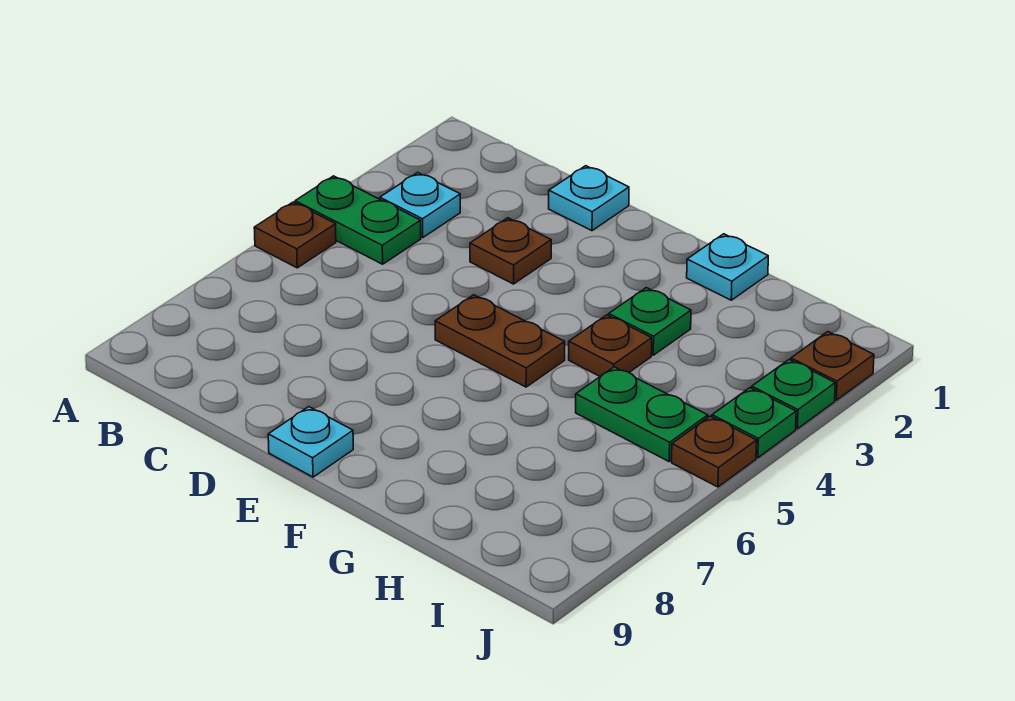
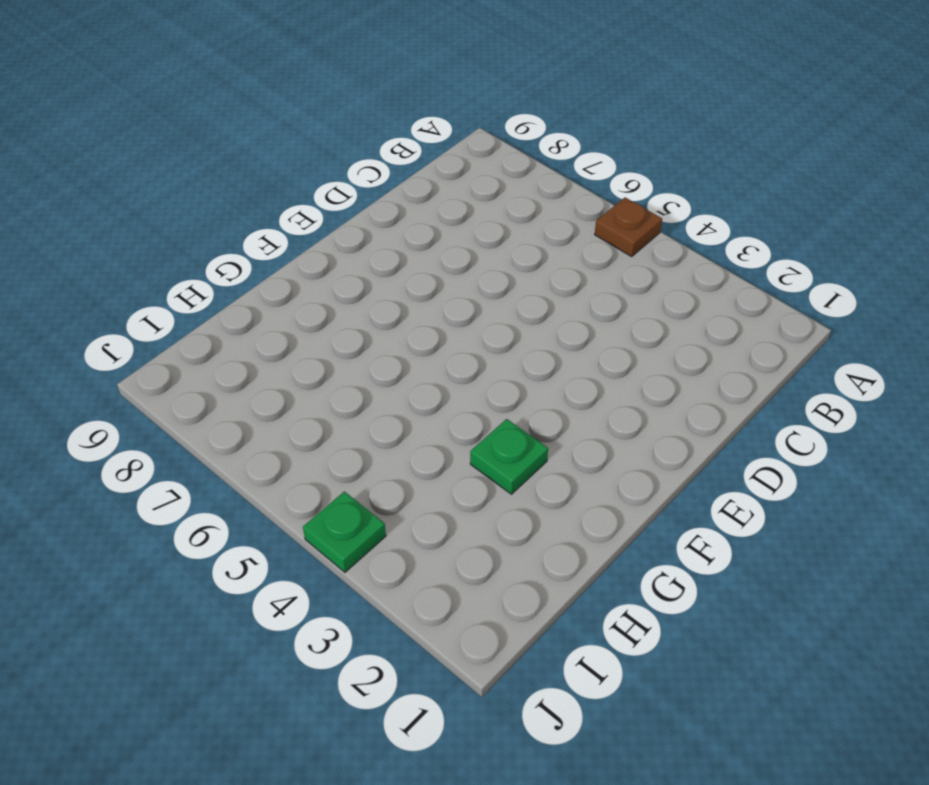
none -> green plate A4:B4 level 1
none -> cyan plate B3 level 1
none -> cyan plate D1 level 1

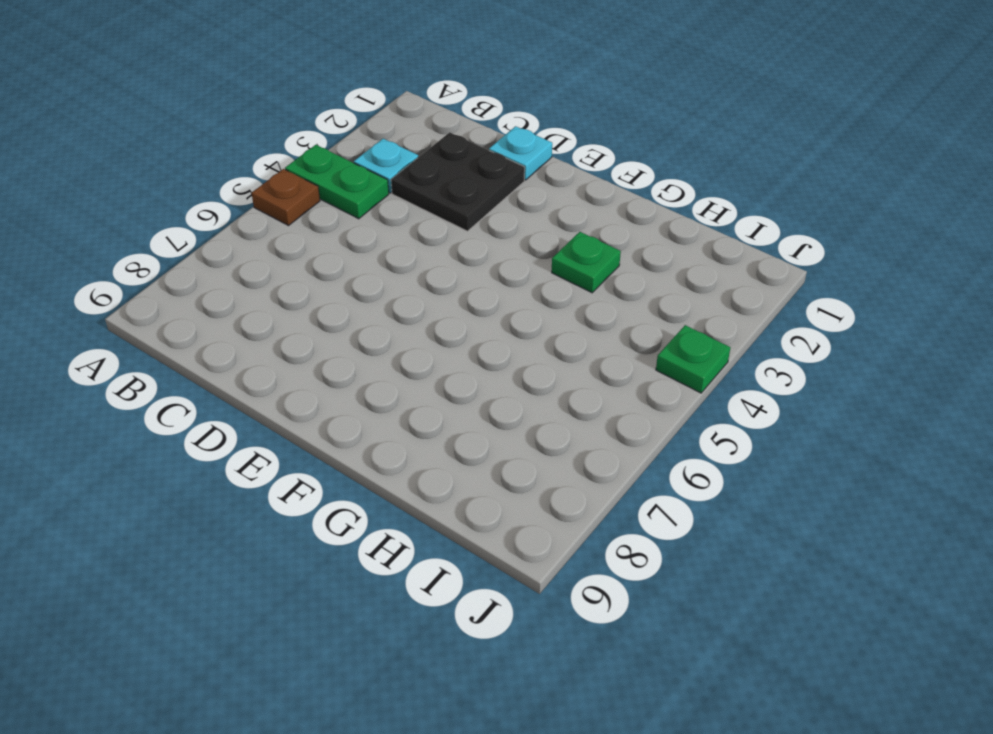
black plate C2:D3 level 1 -> brown plate D3 level 1
none -> brown plate E5:F5 level 1
none -> cyan plate E9 level 1
none -> cyan plate G1 level 1

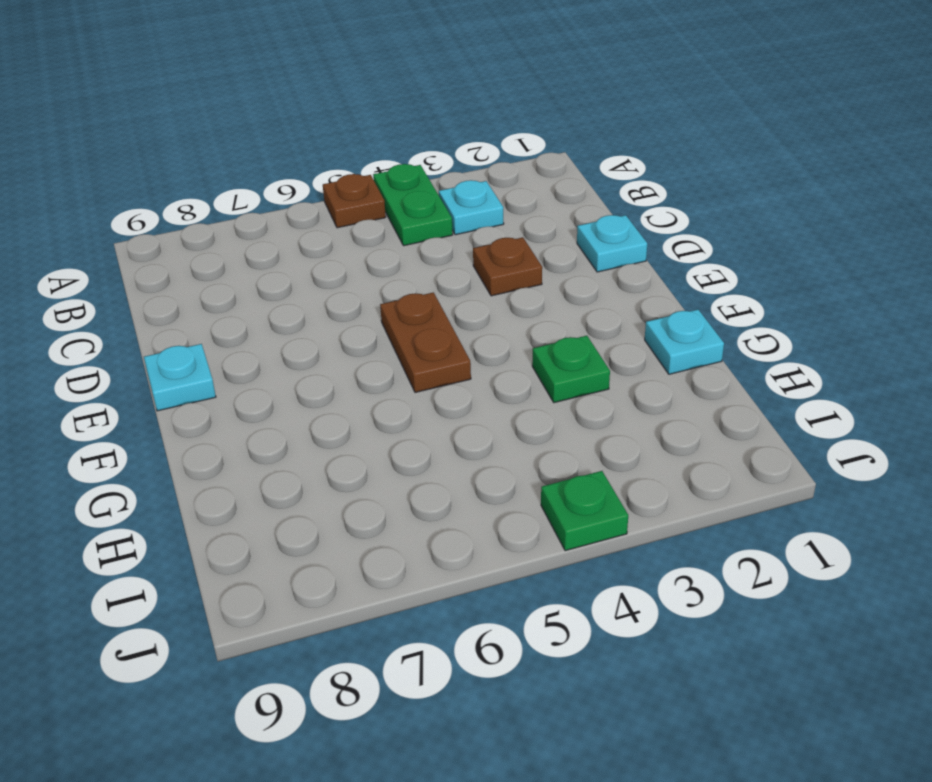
none -> brown plate G4 level 1
none -> green plate H5:I5 level 1
none -> brown plate J2 level 1

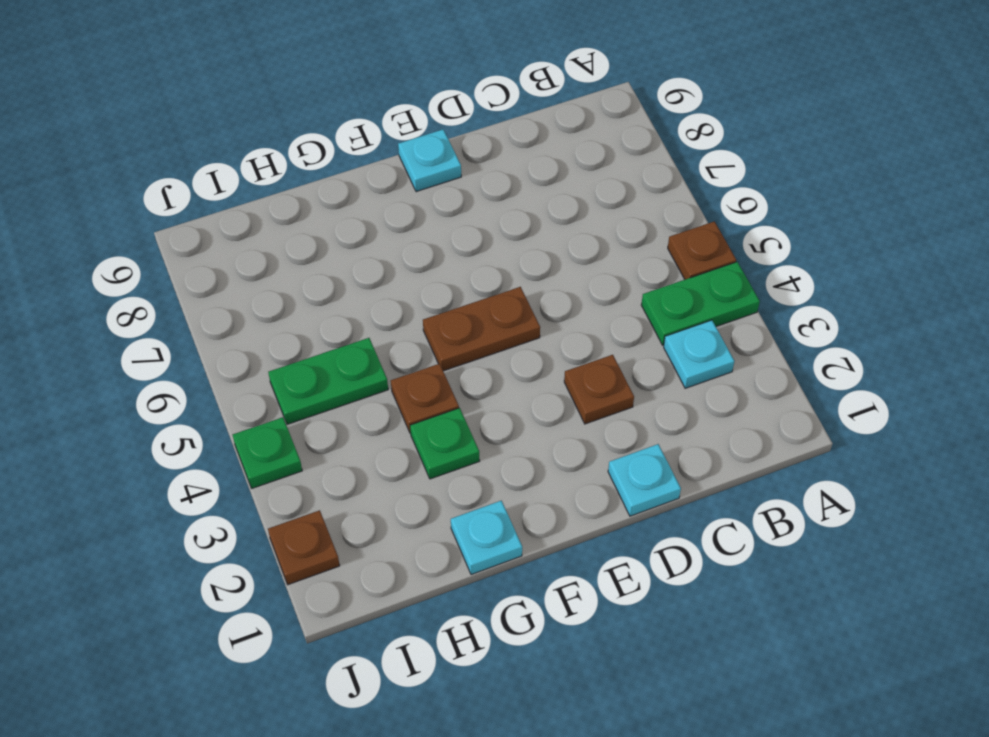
none -> green plate J3 level 1
none -> brown plate J5 level 1

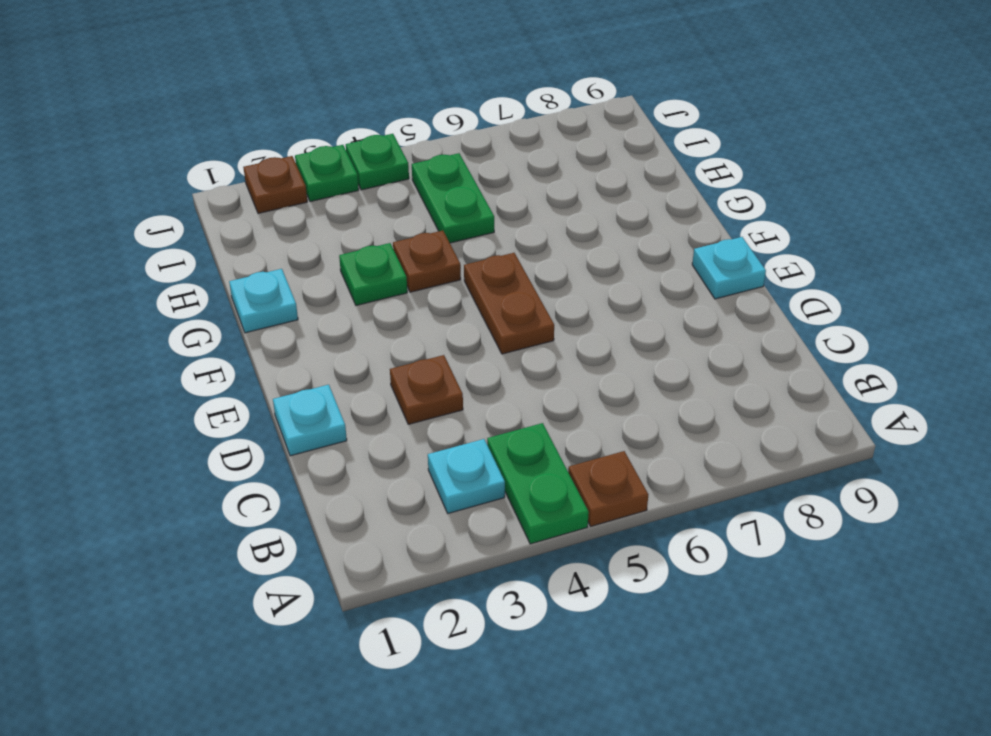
none -> brown plate J5 level 1

